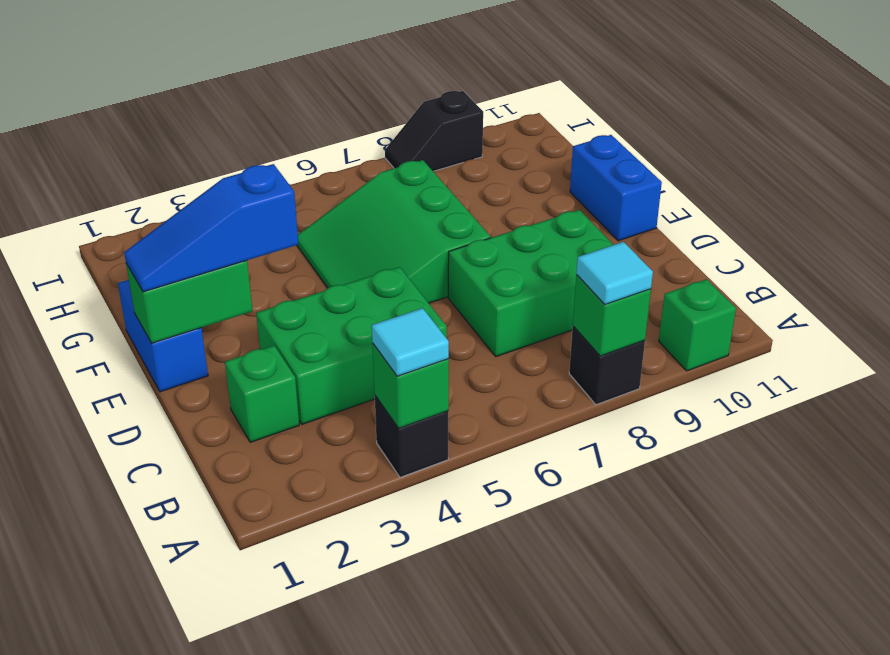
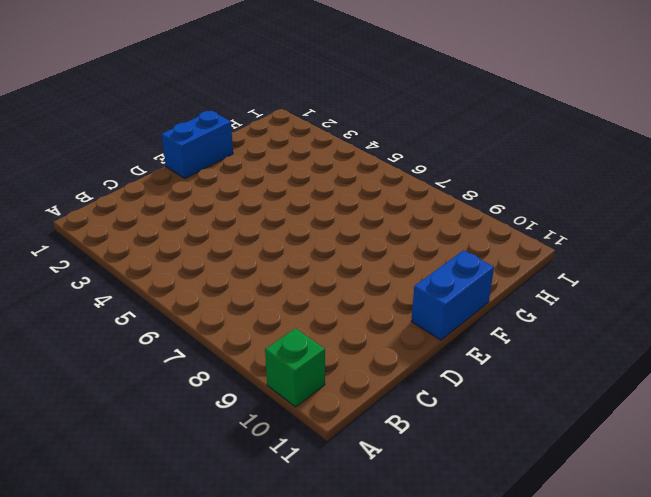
none -> black brick A4 level 1
none -> black brick A8 level 1
none -> green brick C2 level 1

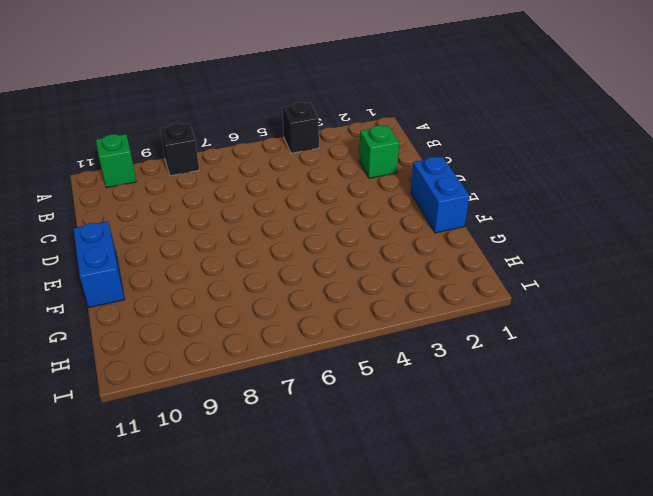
none -> green brick C3:D5 level 1
none -> green brick C7:D9 level 1
none -> green slope E5:G7 level 1 top 7

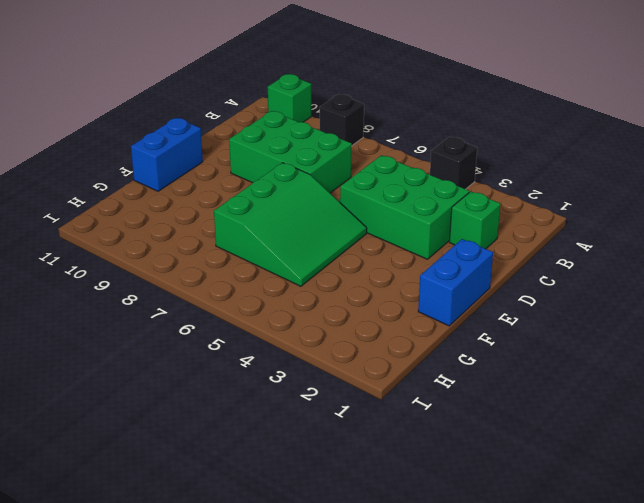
none -> black slope I8:I9 level 1 top 9
none -> green brick A4 level 2
none -> green brick A8 level 2

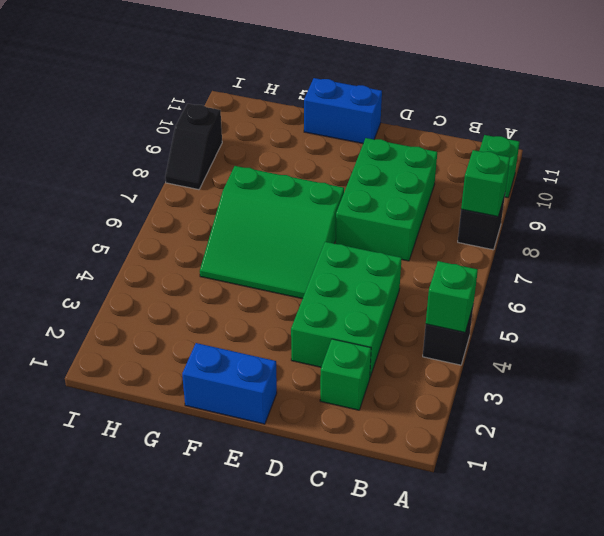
none -> green brick E1:E2 level 2
none -> cyan tile A4 level 3
none -> cyan tile A8 level 3

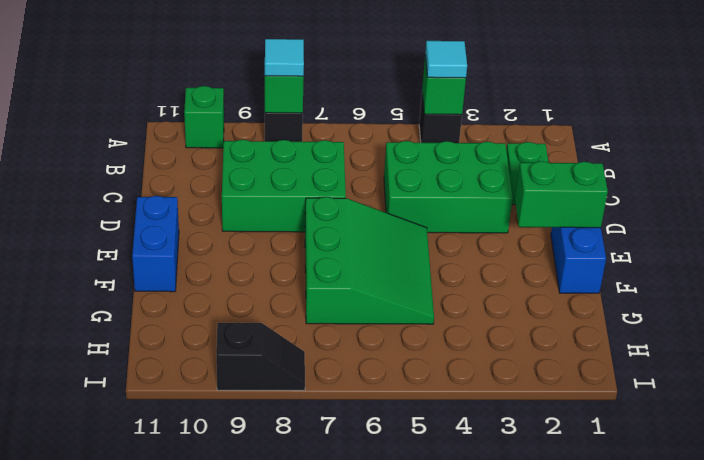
none -> blue slope E1:E3 level 3 top 3

